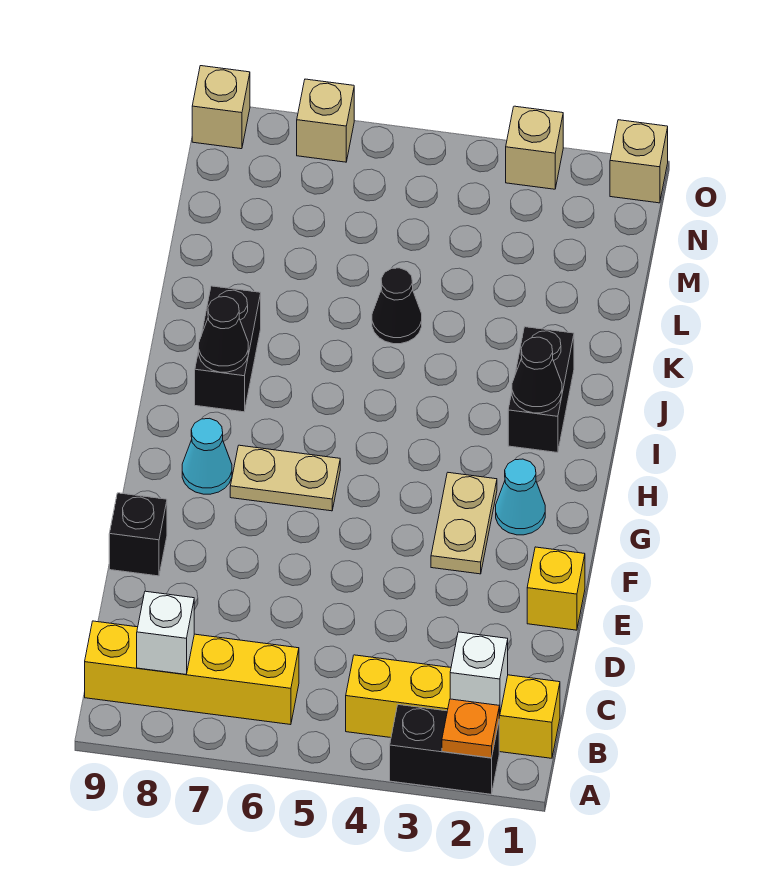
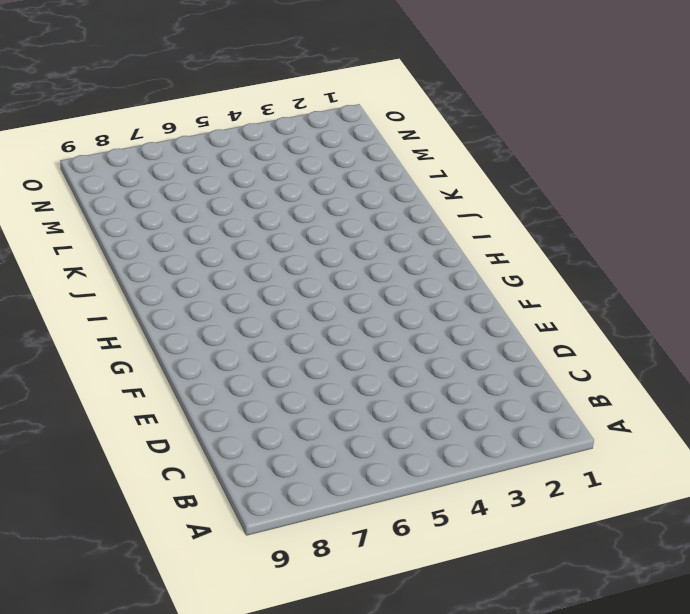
none -> black brick A2:A3 level 1
none -> yellow brick B1:B4 level 1
none -> yellow brick B6:B9 level 1

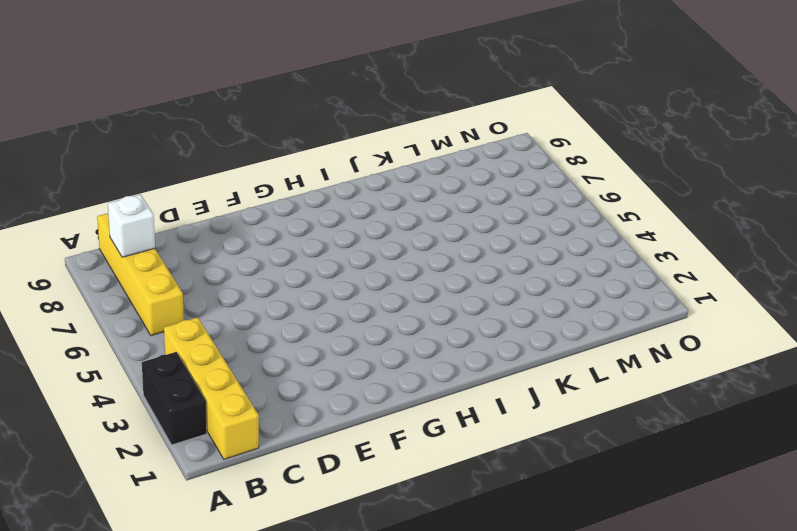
none -> yellow brick E1 level 1
none -> black brick E9 level 1
none -> tan plate F3:G3 level 1

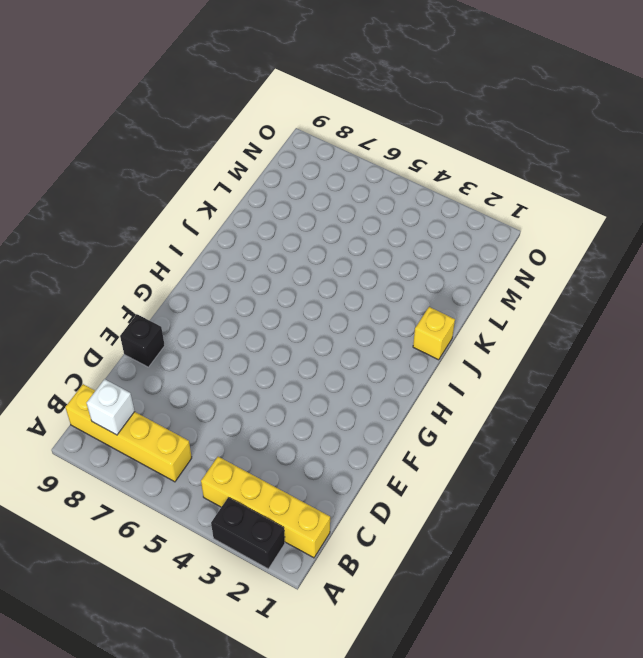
yellow brick J1 level 1 -> yellow brick E1 level 1
none -> tan plate F3:G3 level 1
none -> cyan cone G2 level 1
none -> tan plate G6:G7 level 1

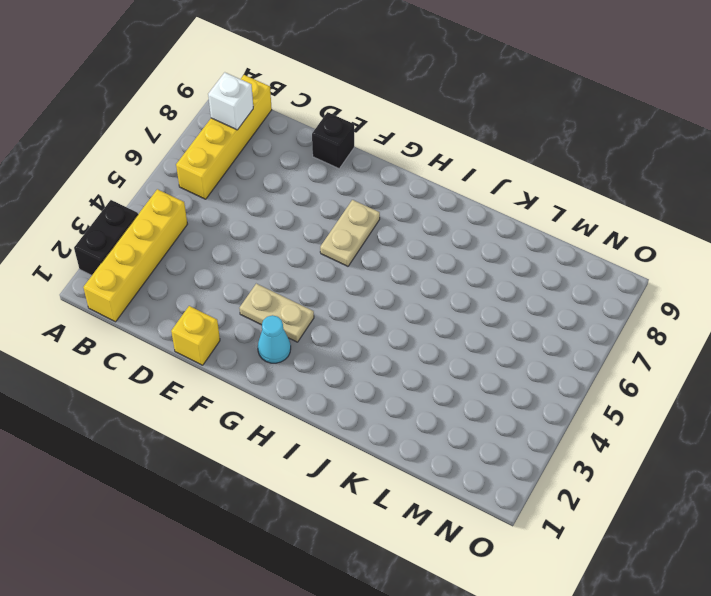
none -> cyan cone G8 level 1
none -> black brick I2:J2 level 1
none -> black brick I8:J8 level 1

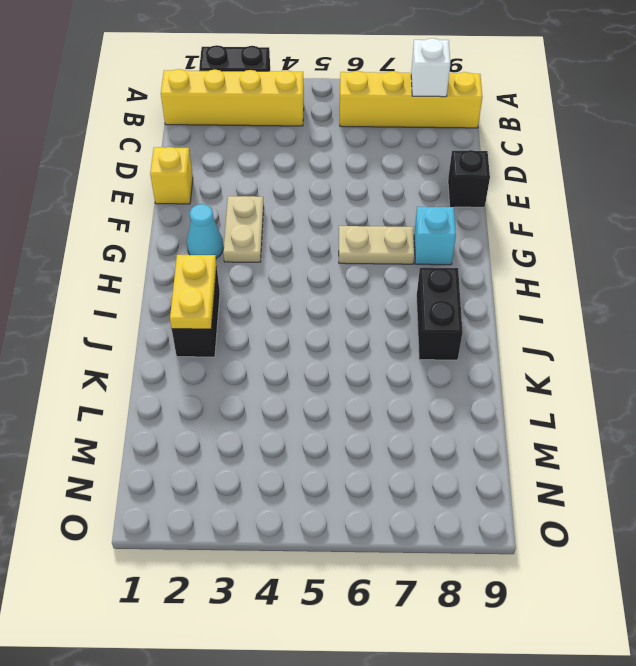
cyan brick G8 level 1 -> cyan cone G8 level 1
yellow plate I2:J2 level 2 -> black cone I2 level 2
none -> black cone K5 level 1
none -> tan brick O1 level 1
none -> tan brick O3 level 1

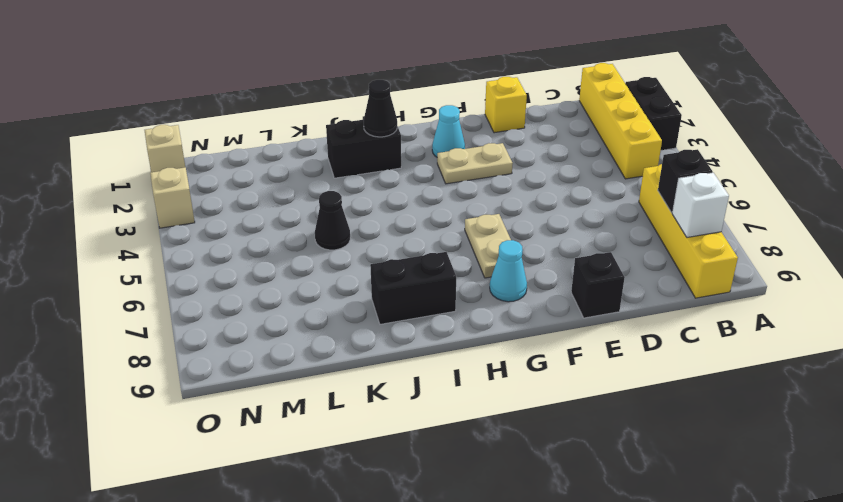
black brick B7 level 2 -> none
none -> tan brick O7 level 1
none -> tan brick O9 level 1
none -> orange plate A2 level 2

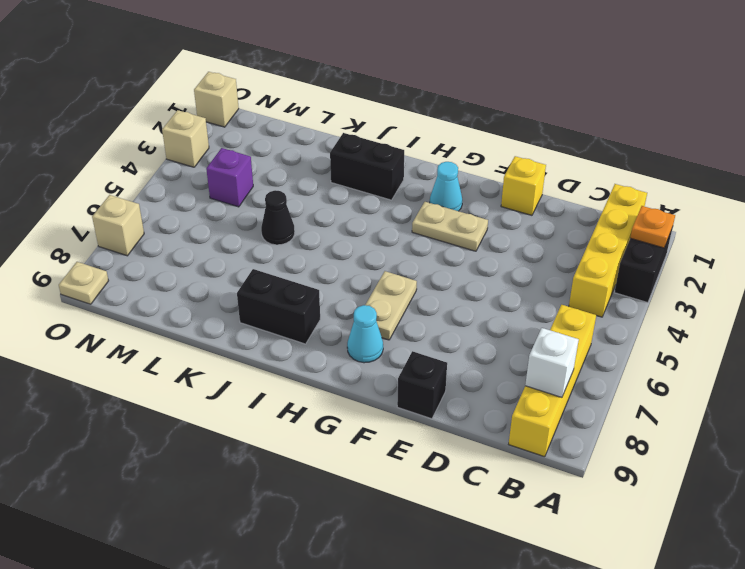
purple brick M4 level 1 -> none
tan plate O9 level 1 -> tan brick O9 level 1
none -> white brick B2 level 2
none -> black cone I2 level 2
none -> black cone I8 level 2

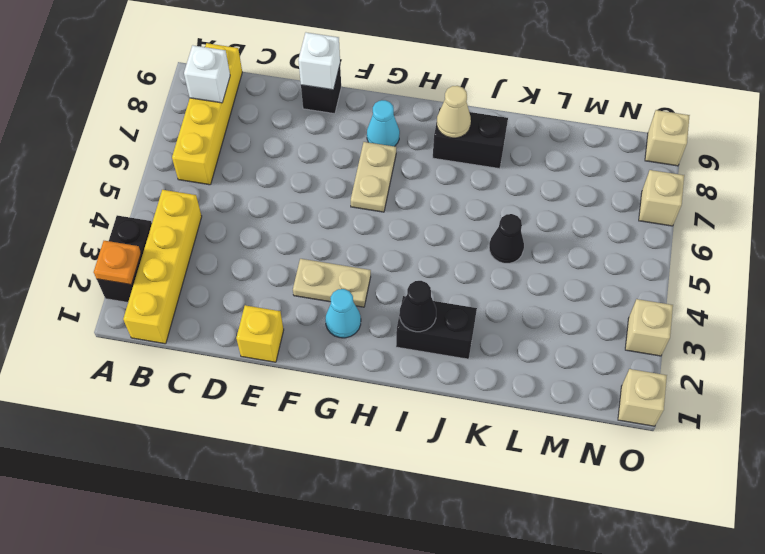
white brick E9 level 2 -> white brick B2 level 2
tan cone I8 level 2 -> black cone I8 level 2

